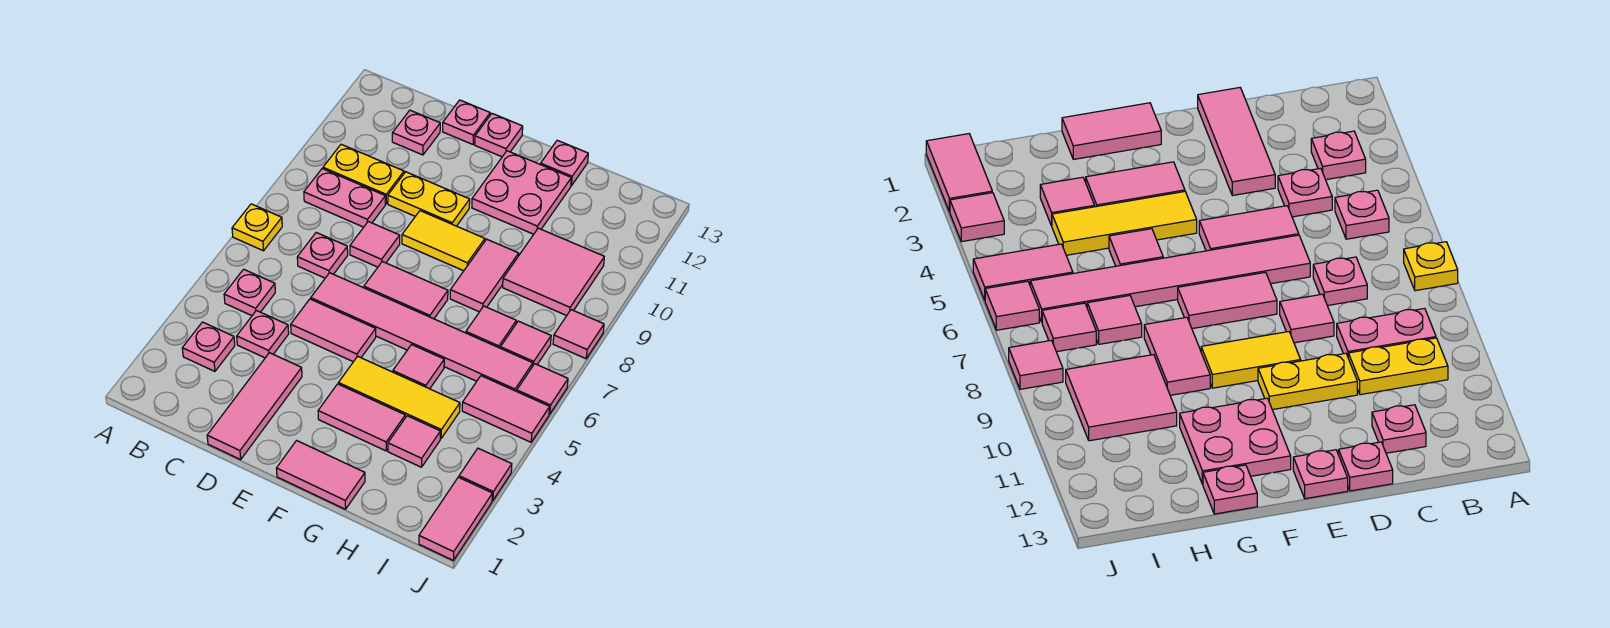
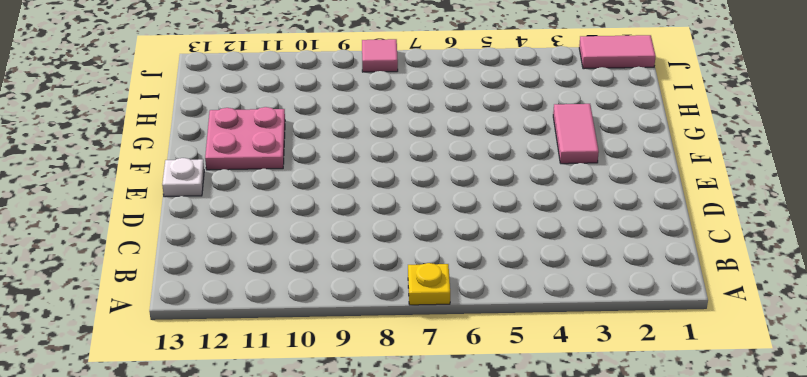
white plate E13 level 1 -> pink plate E13 level 1
none -> pink plate B3 level 1
none -> pink plate B5 level 1
none -> pink plate B9:C9 level 1
none -> yellow plate B10:C10 level 1

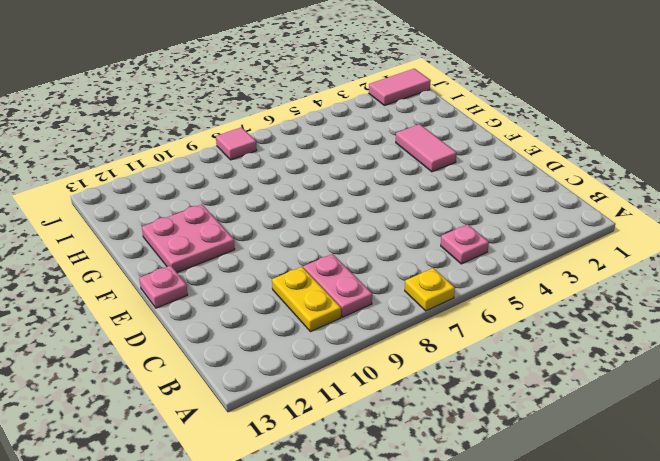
none -> pink plate B3 level 1
none -> pink plate C4 level 1
none -> pink plate C7 level 1
none -> pink plate C12 level 1

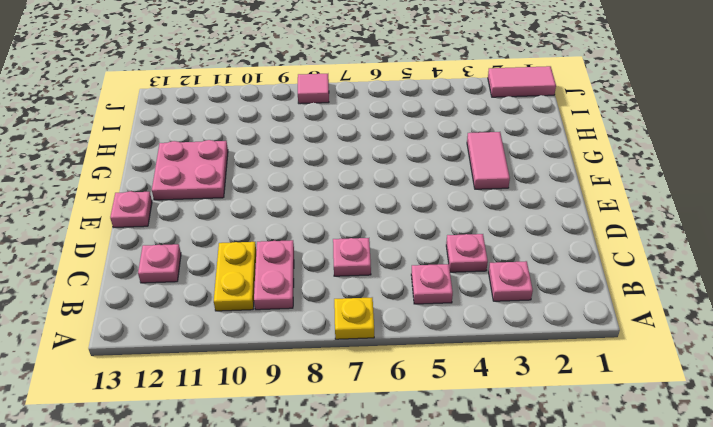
none -> pink tile D1:D3 level 1
none -> pink tile D5:E5 level 1
none -> pink tile D6:I6 level 1
none -> pink tile D8 level 1

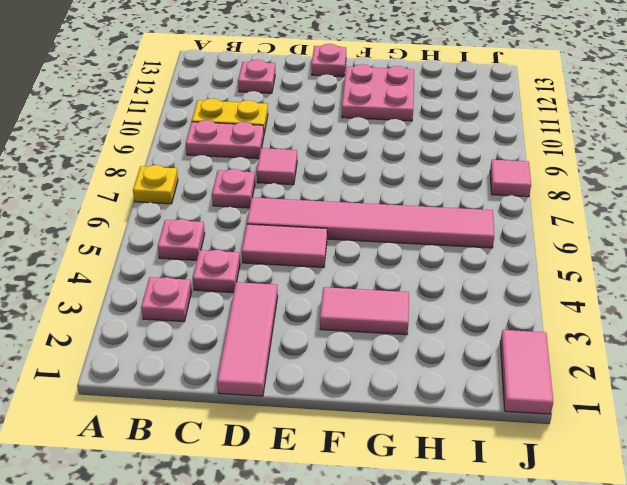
none -> yellow plate D10:E10 level 1
none -> pink plate D13 level 1
none -> pink tile E7:F7 level 1
none -> yellow tile E9:F9 level 1

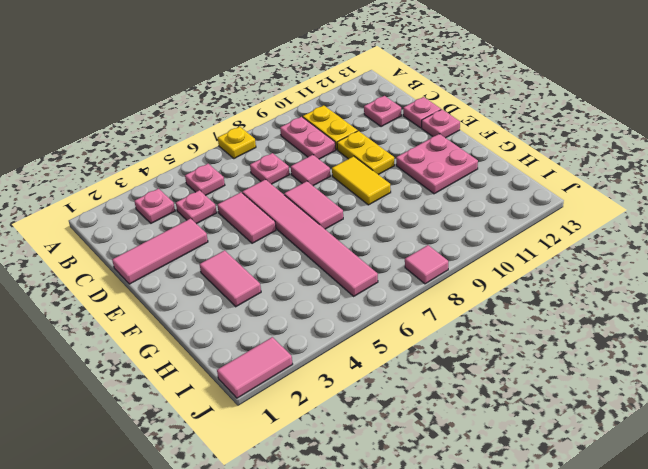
none -> pink tile F1:G1 level 1
none -> yellow tile F4:H4 level 1
none -> pink tile G5 level 1
none -> pink tile G8:G9 level 1

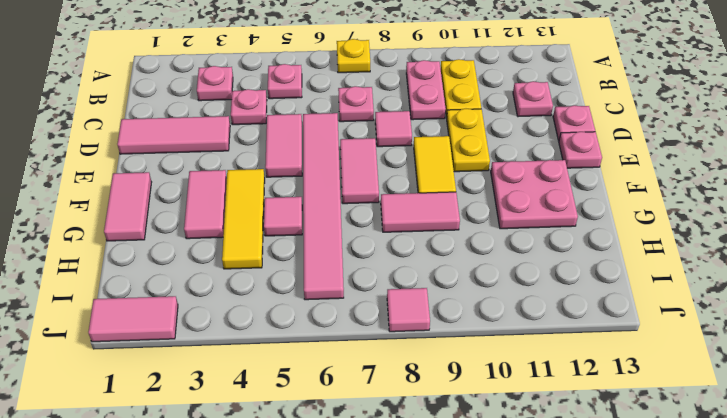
none -> pink plate G13 level 1
none -> pink tile H3 level 1
none -> pink tile H7 level 1
none -> pink tile H9:I10 level 1

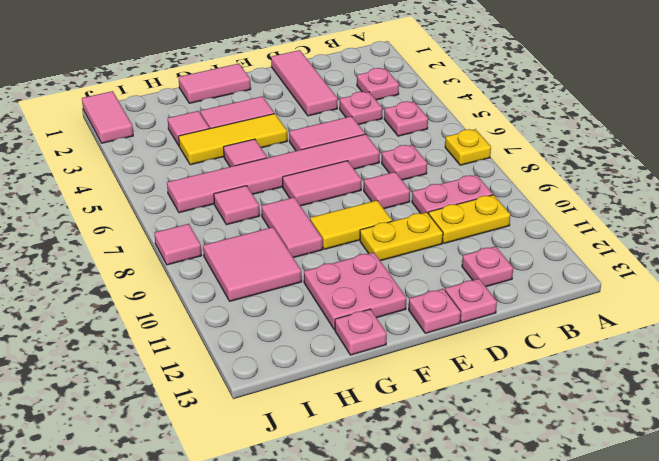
none -> pink tile I5:J5 level 1
none -> pink tile I7 level 1
none -> pink tile J3 level 1
none -> pink tile J6 level 1

